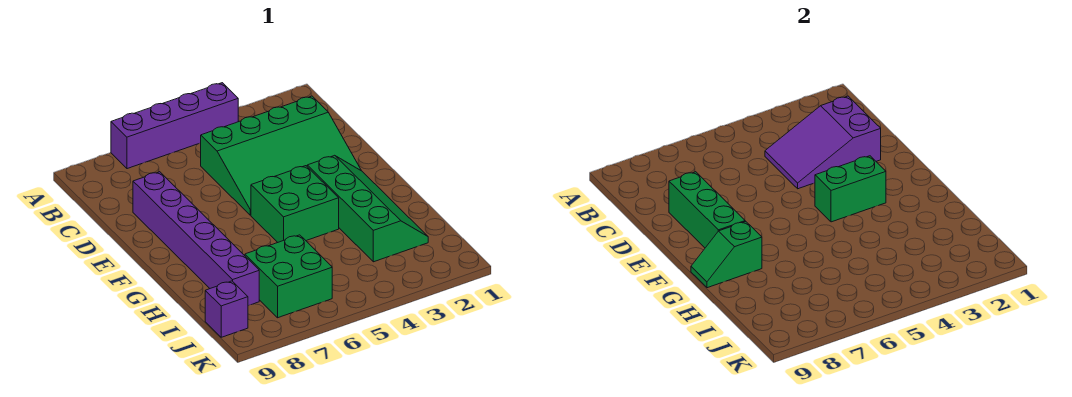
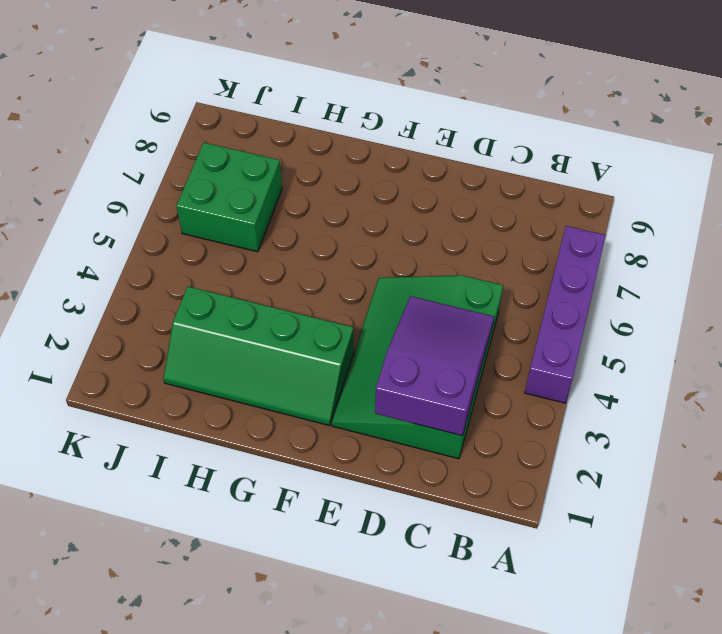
none -> purple brick D8:I8 level 1
none -> green brick F4:G5 level 1

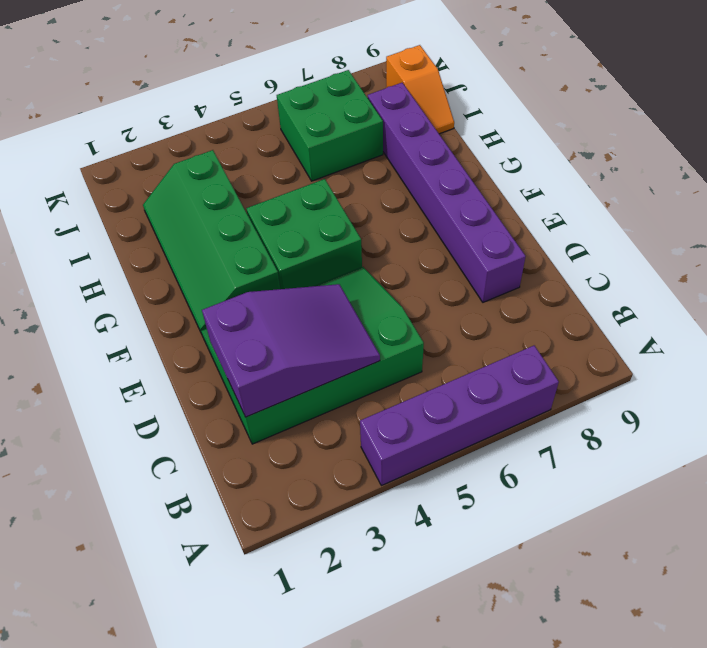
orange slope I9:J9 level 1 top J -> purple brick J9 level 1
none -> green brick D8:F8 level 2
none -> green brick F3:F4 level 2

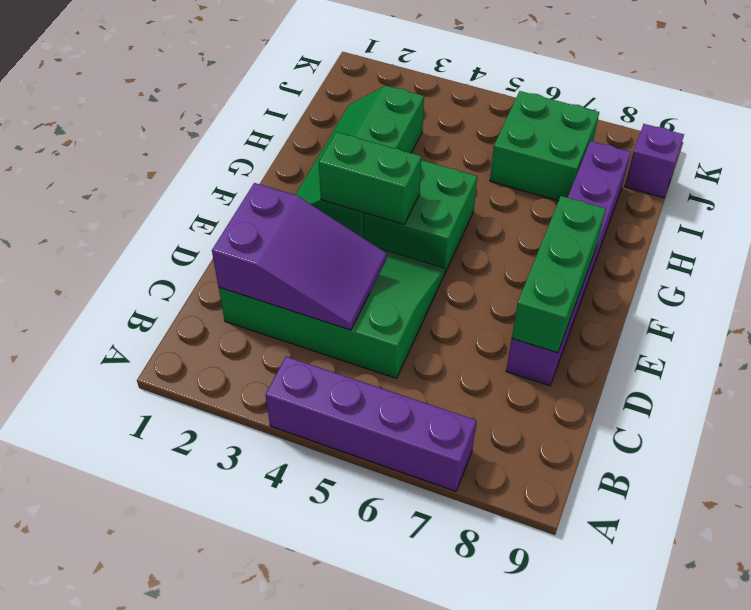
none -> green slope G8:G9 level 2 top 8

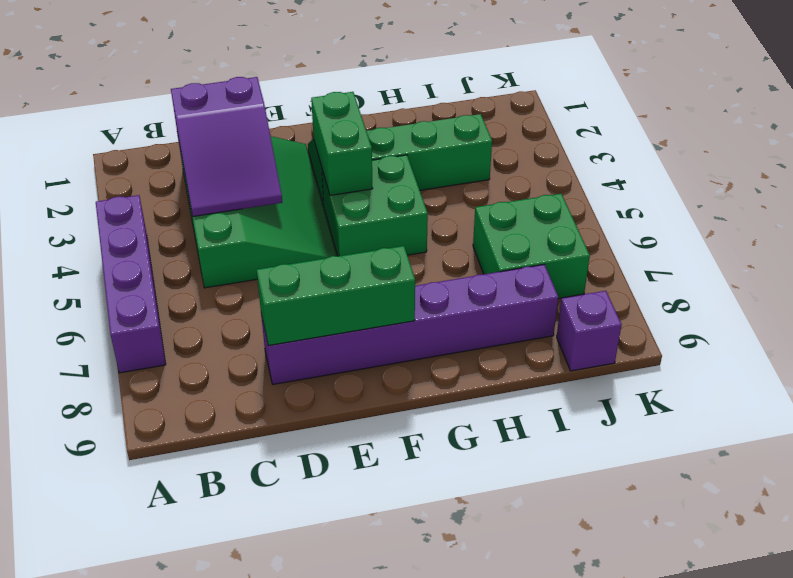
none -> green slope G8:G9 level 2 top 8

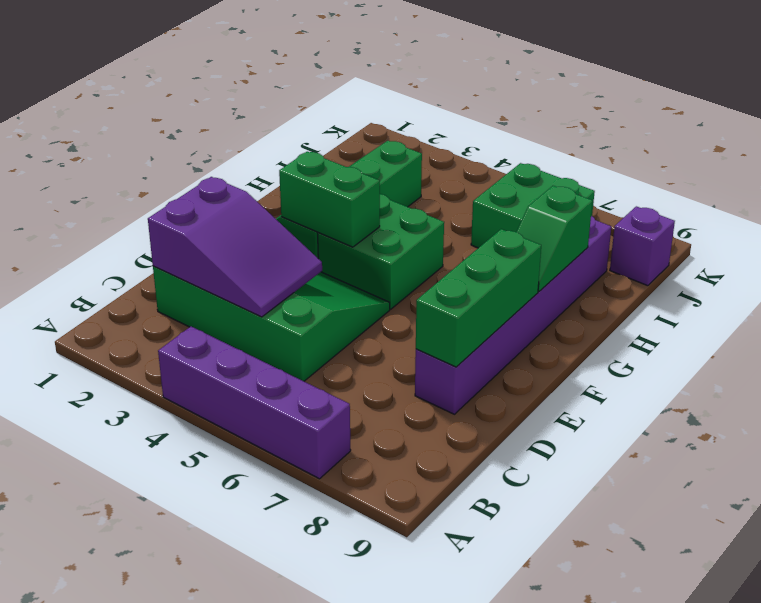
green slope G8:H8 level 2 top H -> green slope G8:G9 level 2 top 8

